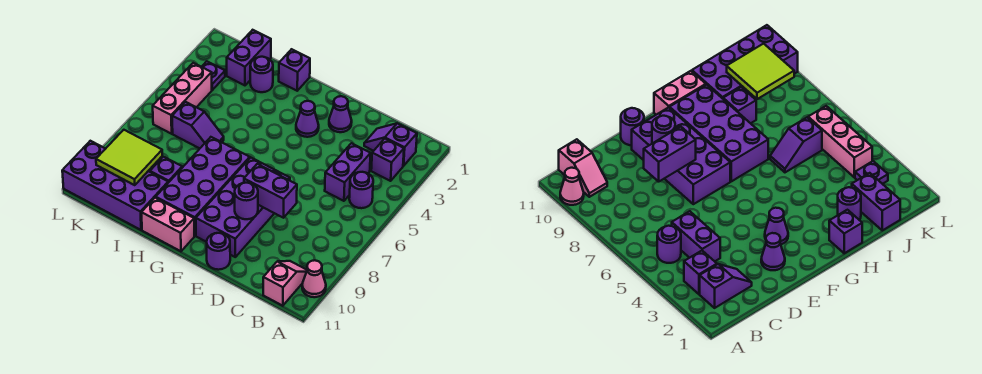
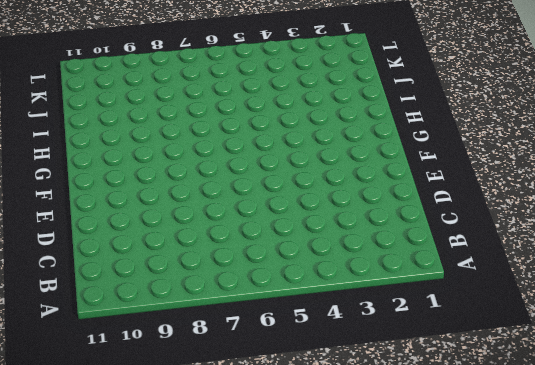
none -> pink cone A10 level 1
none -> purple slope B2:C2 level 1 top B
none -> purple brick B3 level 1

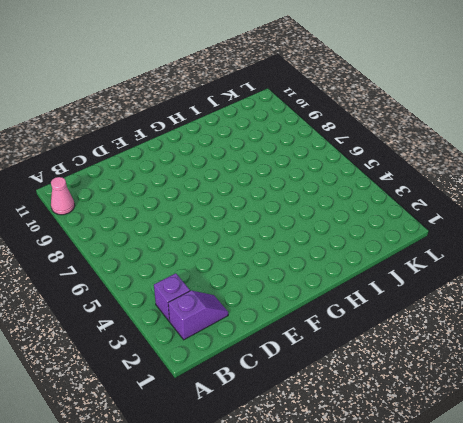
none -> purple round brick B5 level 1
none -> pink slope B10:B11 level 1 top 11
none -> purple brick C4:C5 level 1

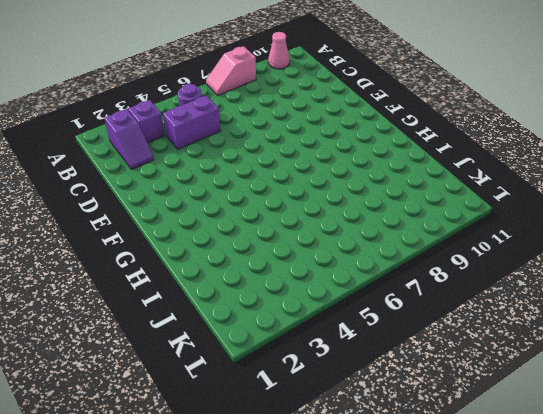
pink slope A7:A8 level 1 top 8 -> pink slope B10:B11 level 1 top 11
none -> purple cone E2 level 1
none -> purple brick E7:F10 level 1
none -> purple round brick E11 level 1

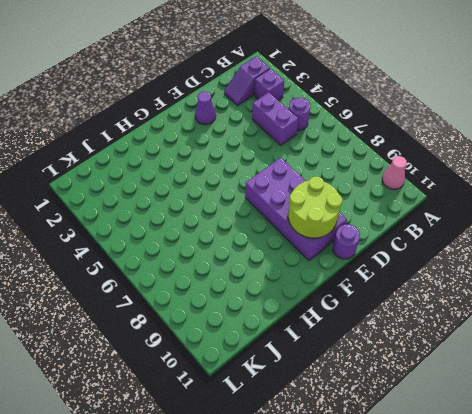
lime round brick E9:F10 level 2 -> purple round brick E9 level 2
none -> pink slope B10:B11 level 1 top 11
none -> purple cone F3 level 1
none -> purple brick G7:H10 level 1

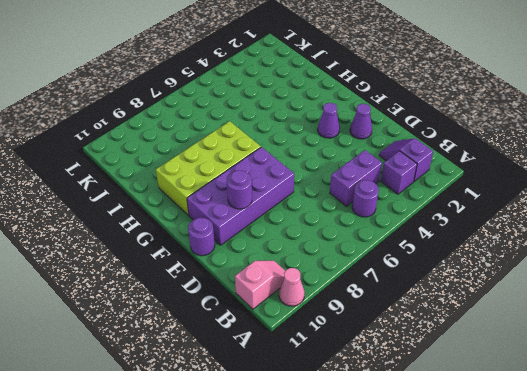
lime brick G7:H10 level 1 -> purple brick G7:H10 level 1
none -> pink brick G11:H11 level 1
none -> purple brick H1 level 1
none -> purple round brick I2 level 1

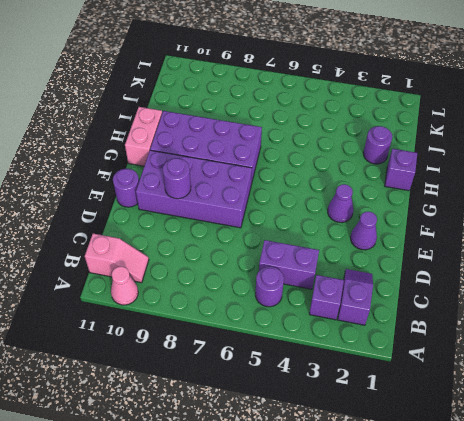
none -> purple slope I6:J6 level 1 top J
none -> purple brick I9 level 1
none -> purple brick I10:L11 level 1

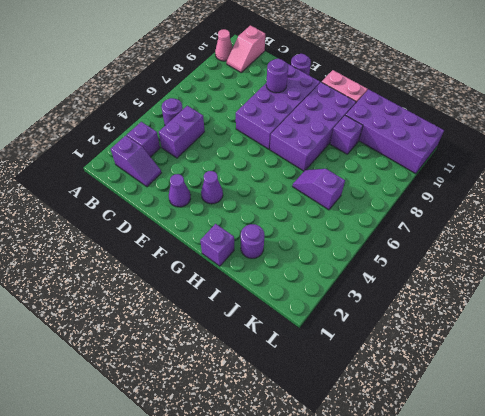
none -> purple brick J1:J2 level 1
none -> purple plate K3 level 1
none -> pink brick K4:K6 level 1

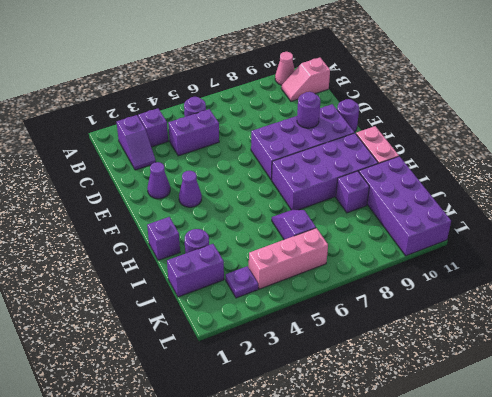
none -> purple brick D8:E8 level 2
none -> lime tile J9:K10 level 2

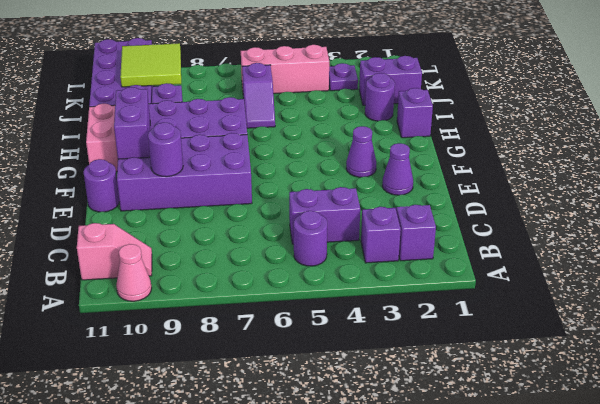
purple brick F10:G10 level 2 -> purple brick D8:E8 level 2

